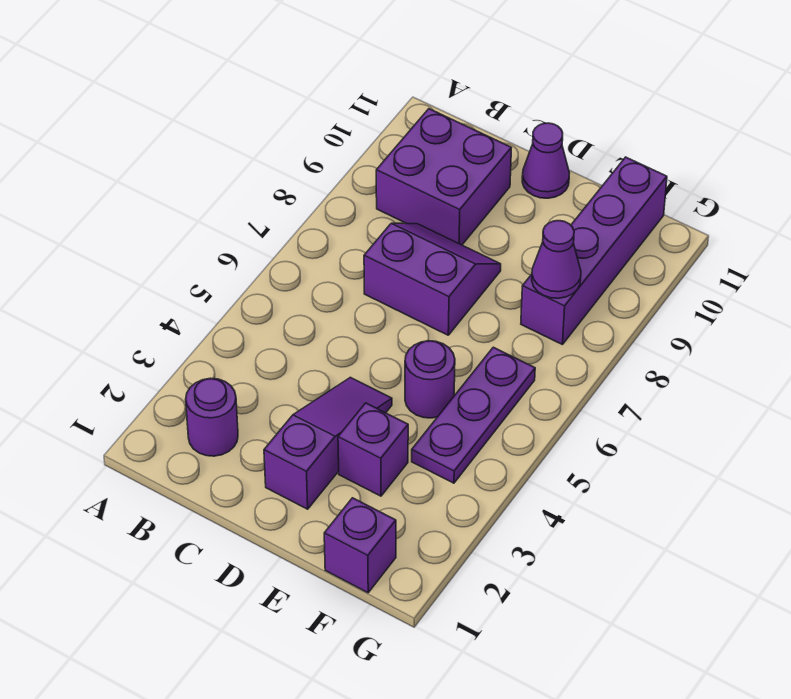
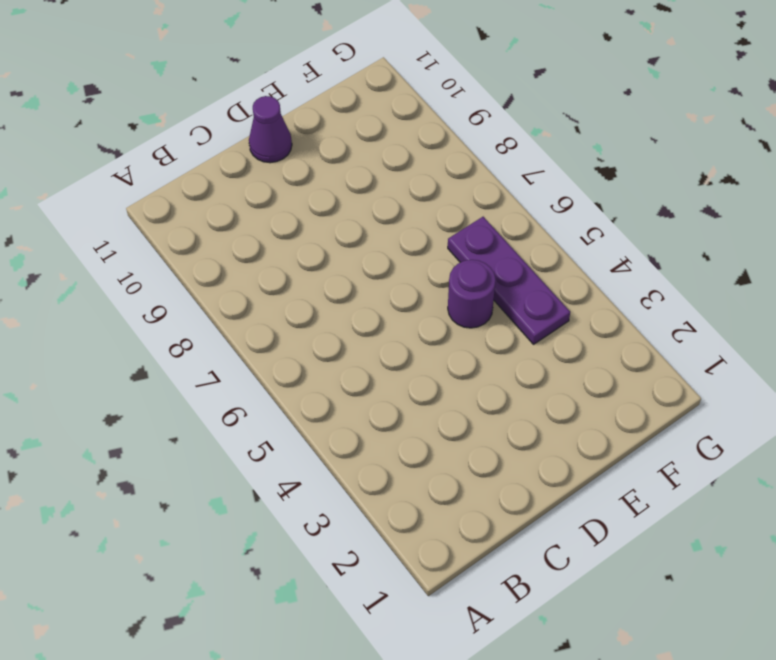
none -> purple round brick B2 level 1
none -> purple brick B9:C10 level 1

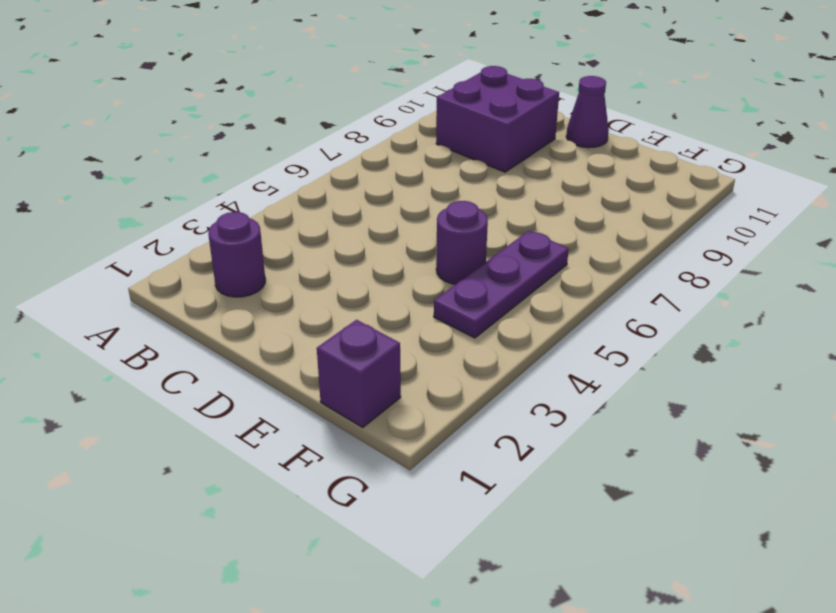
none -> purple slope C7:D8 level 1 top 7
none -> purple slope D2:D4 level 1 top 2

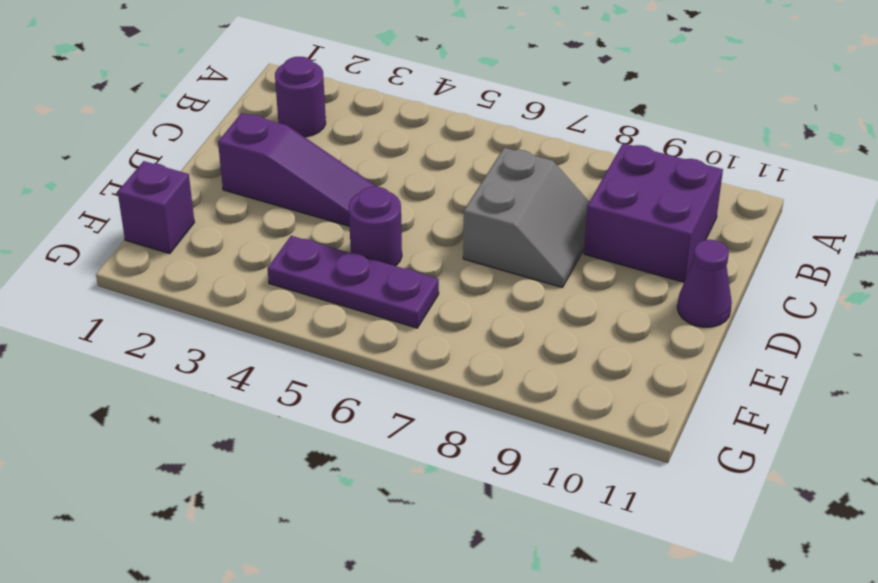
grey slope C7:D8 level 1 top 7 -> purple slope C7:D8 level 1 top 7
none -> purple brick E3 level 1
none -> purple brick F8:F11 level 1

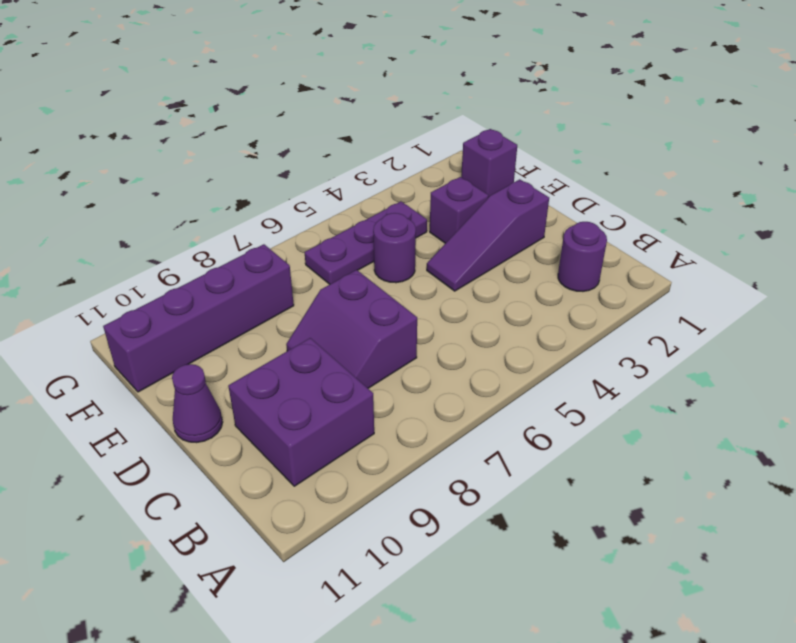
none -> purple cone F8 level 2

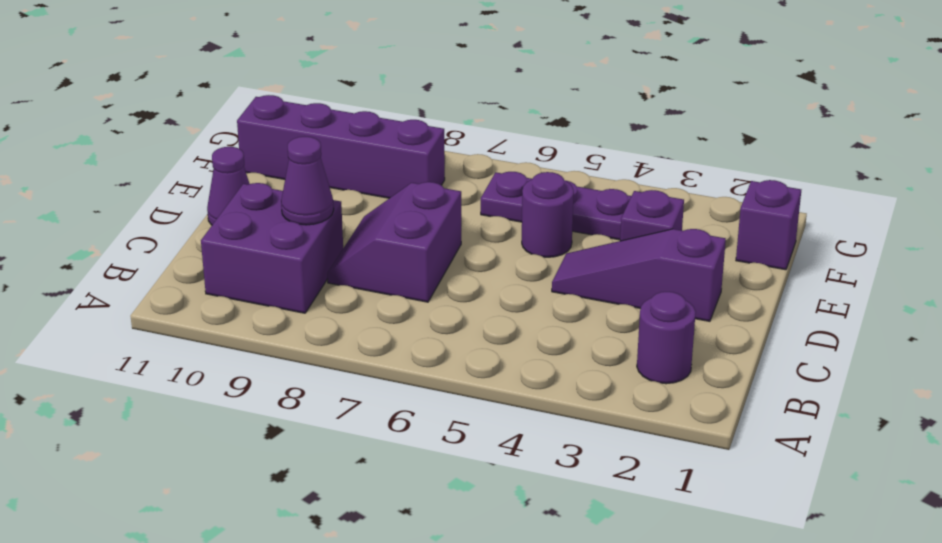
purple cone C9 level 2 -> purple cone F8 level 2

